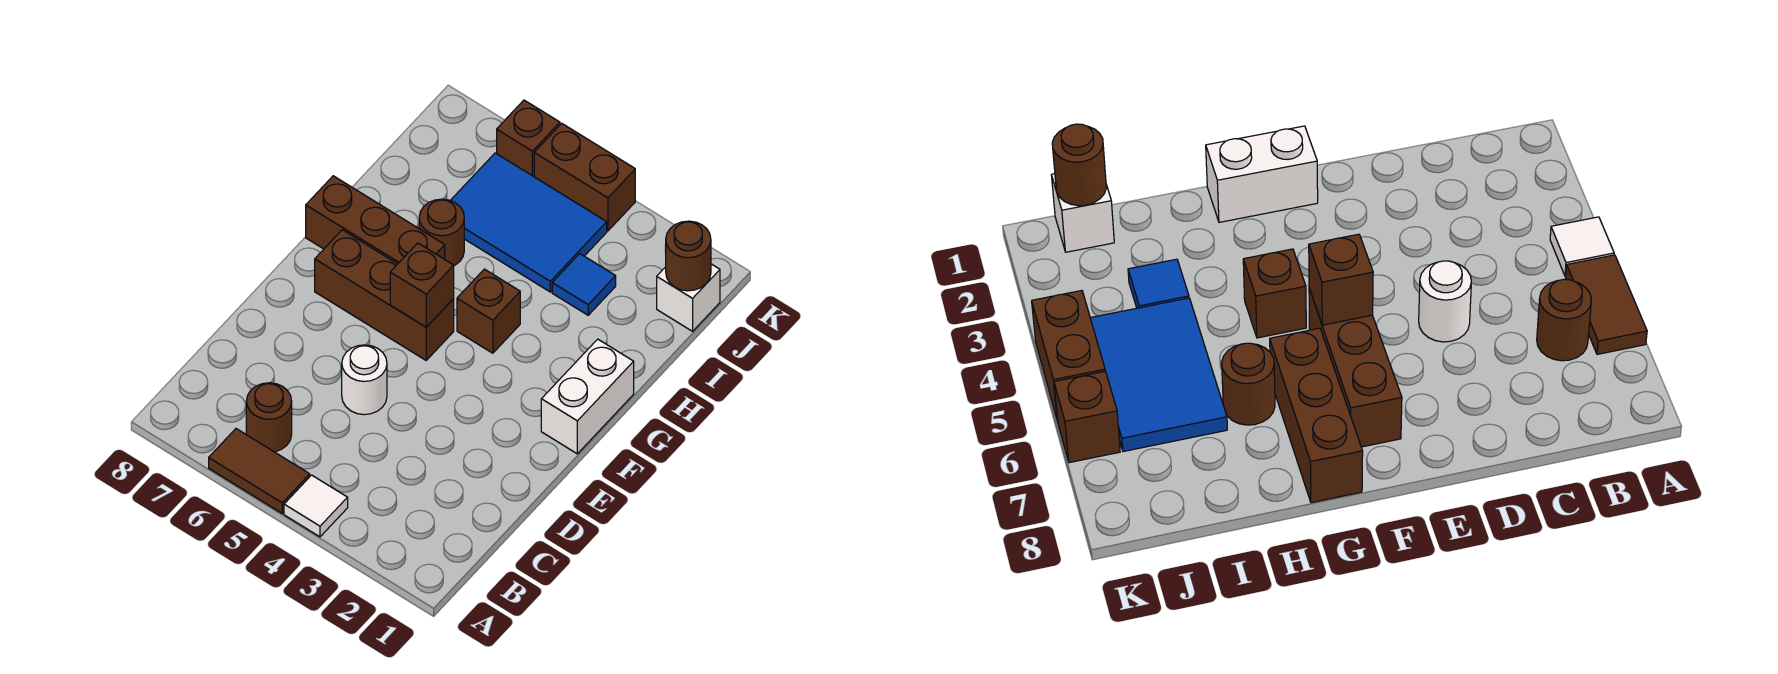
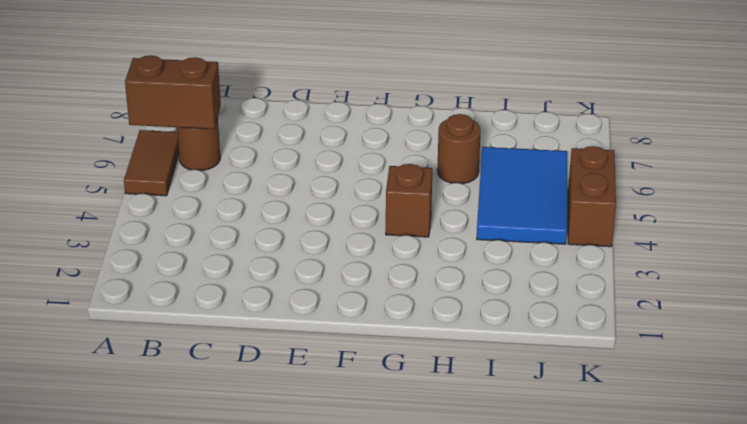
brown brick A6:B6 level 2 -> none
none -> white tile A4 level 1
none -> white round brick D5 level 1
none -> white brick F1:G1 level 1

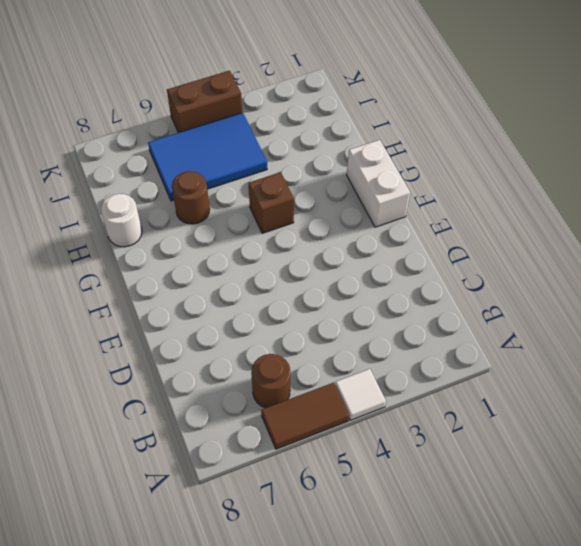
white round brick H8 level 1 -> white round brick D5 level 1
none -> brown brick F5:F7 level 1
none -> brown brick G6:G8 level 1
none -> blue tile I3 level 1

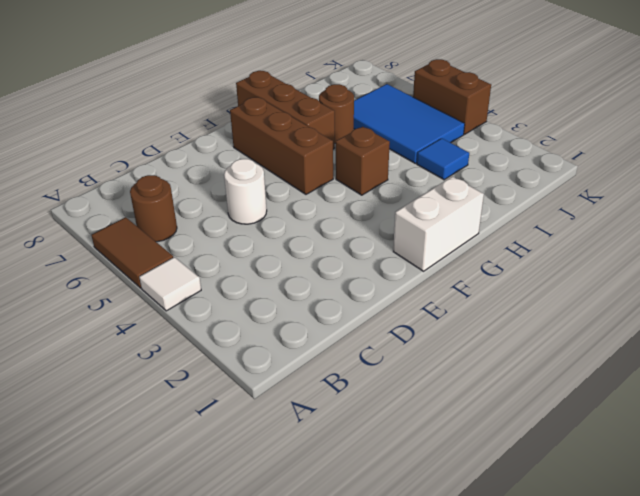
none -> white brick J1 level 1
none -> brown brick K6 level 1
none -> brown brick F5 level 2

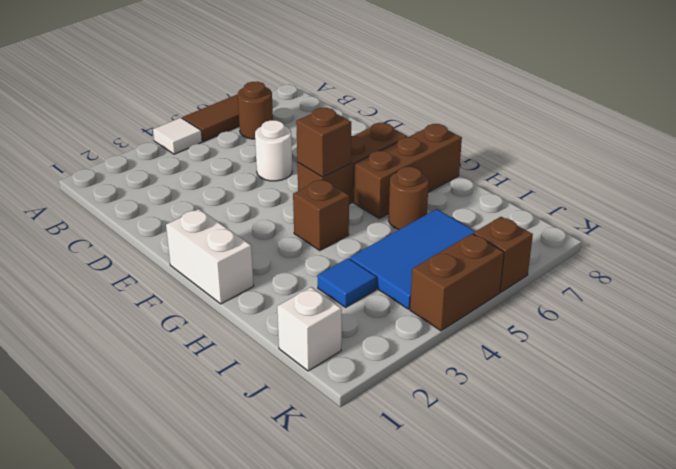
none -> brown round brick J1 level 2

